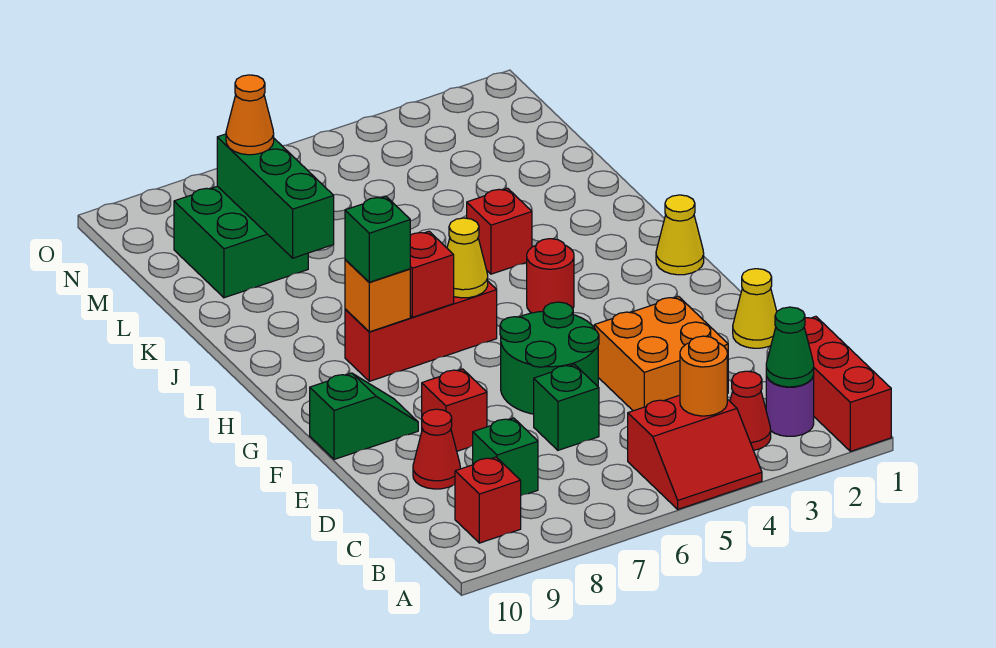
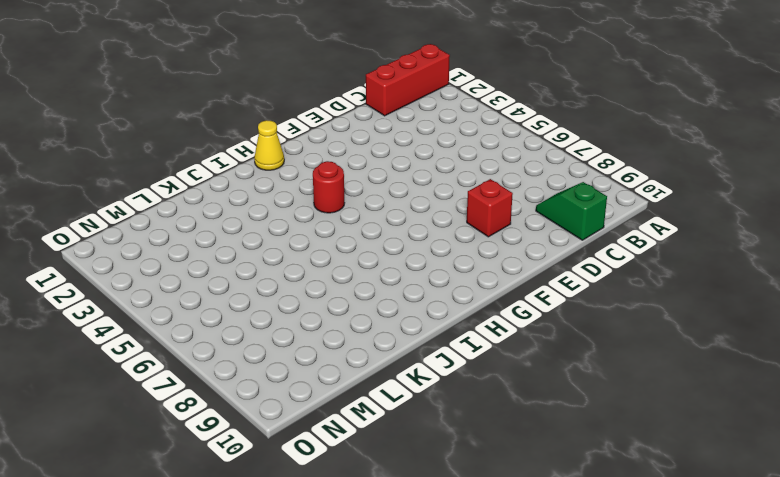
green slope C9:C10 level 1 top 10 -> green slope F9:F10 level 1 top 10
none -> red slope A4:B5 level 1 top B
none -> purple round brick B2 level 1
none -> red cone B3 level 1

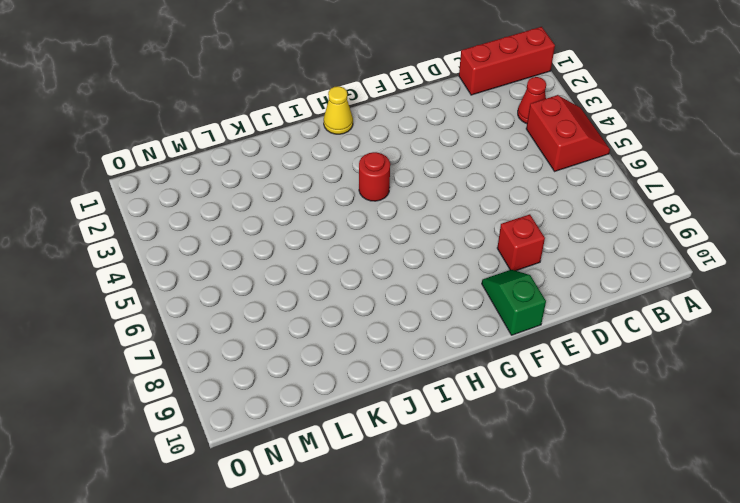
none -> purple round brick B2 level 1
none -> red brick B9 level 1
none -> green brick C8 level 1

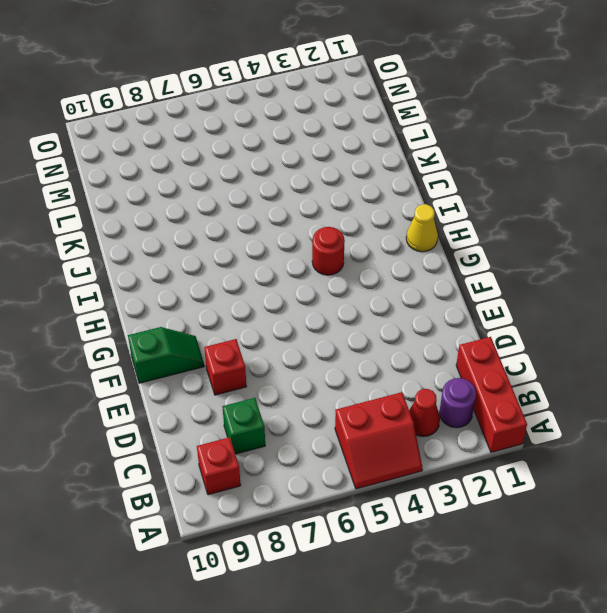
none -> orange brick D3:E4 level 1
none -> green brick D6 level 1
none -> red cone D9 level 1

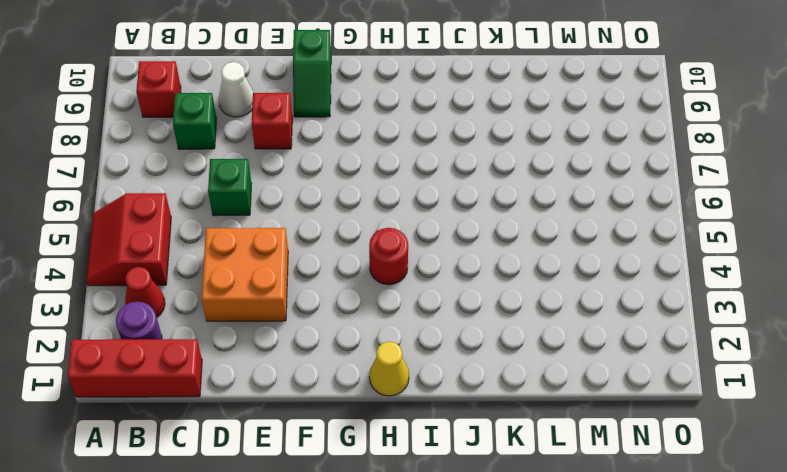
white cone D9 level 1 -> red cone D9 level 1
none -> yellow cone E1 level 1
none -> green round brick E5:F6 level 1
none -> red brick H6:H8 level 1

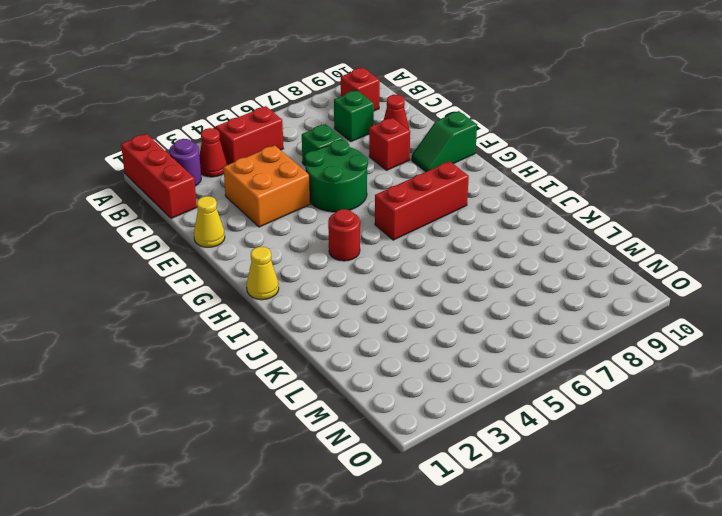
none -> red brick J4 level 1
none -> green brick L8:M9 level 1
none -> green cone B2 level 2

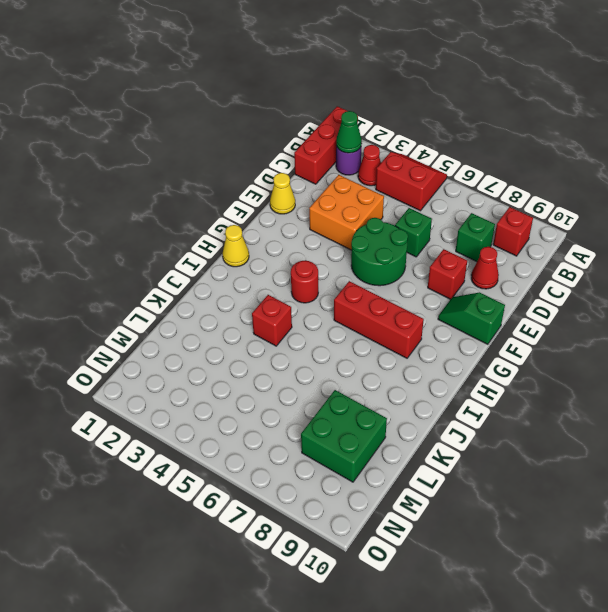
none -> orange round brick B4 level 2
none -> yellow cone H6 level 2
none -> red brick H7 level 2

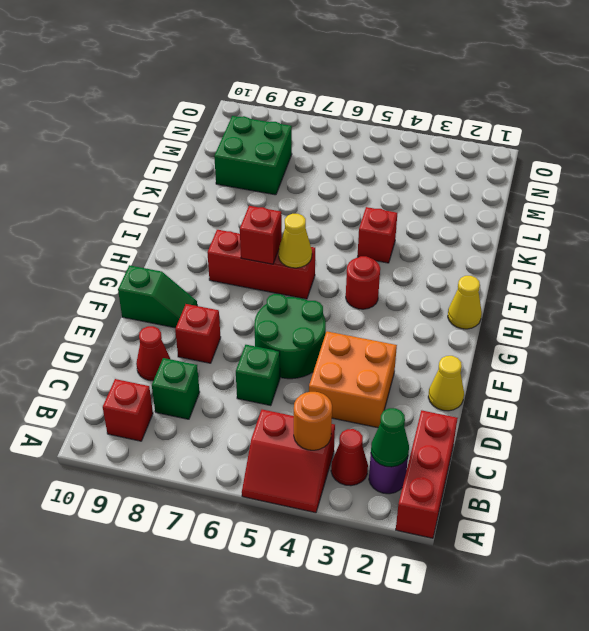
none -> orange brick H8 level 2
none -> green brick K8:M8 level 2
none -> green brick H8 level 3

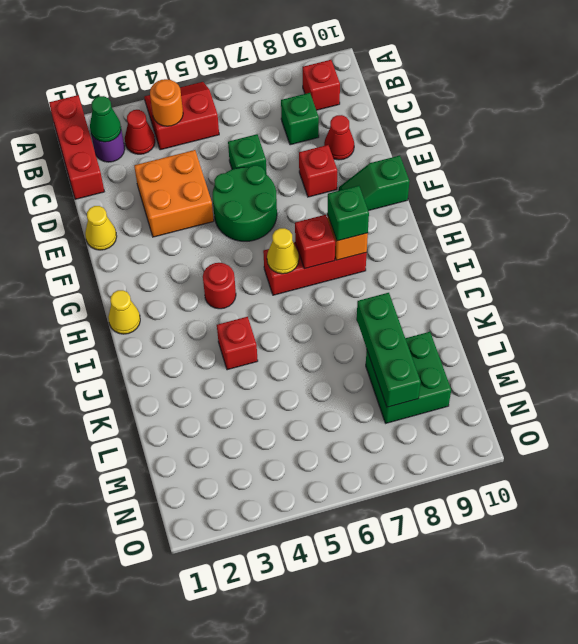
none -> orange cone M8 level 3

